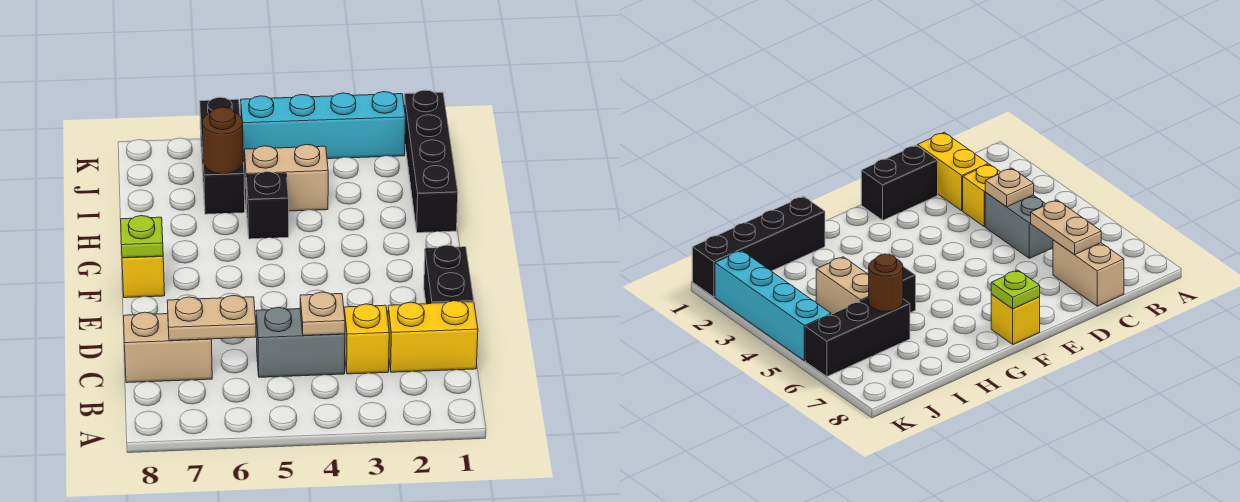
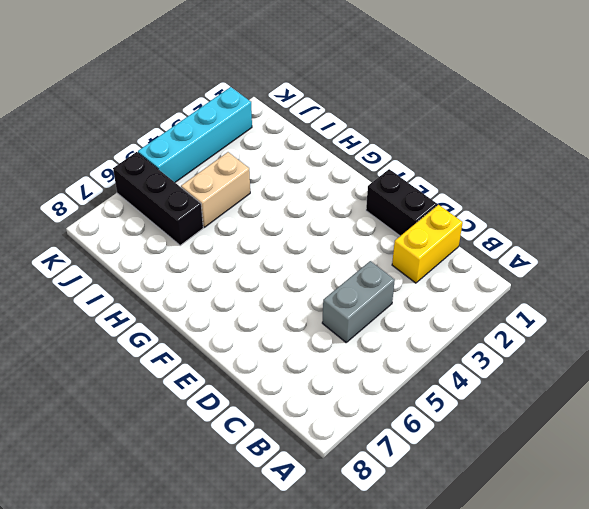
none -> yellow brick C3 level 1
none -> tan brick C7:C8 level 1
none -> yellow brick F8 level 1

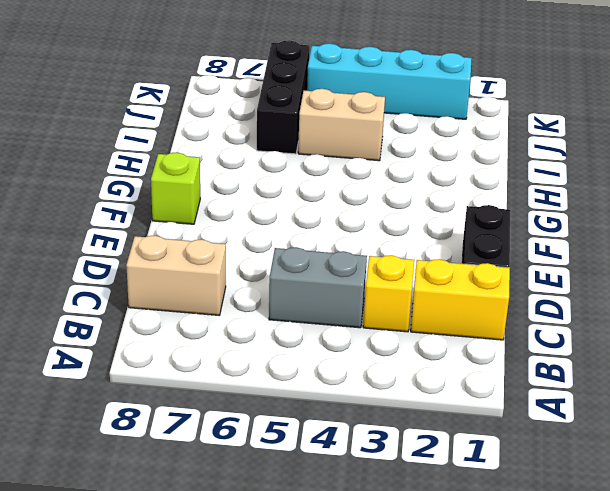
lime brick F8 level 1 -> yellow brick F8 level 1
none -> black brick H1:K1 level 1
none -> black brick H5 level 1
none -> tan plate C4 level 2

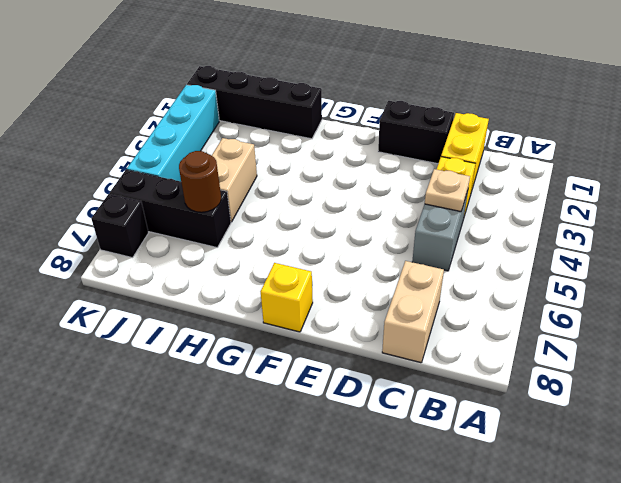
black brick K7 level 1 -> black brick H5 level 1
none -> tan plate C6:C7 level 2
none -> lime plate F8 level 2

